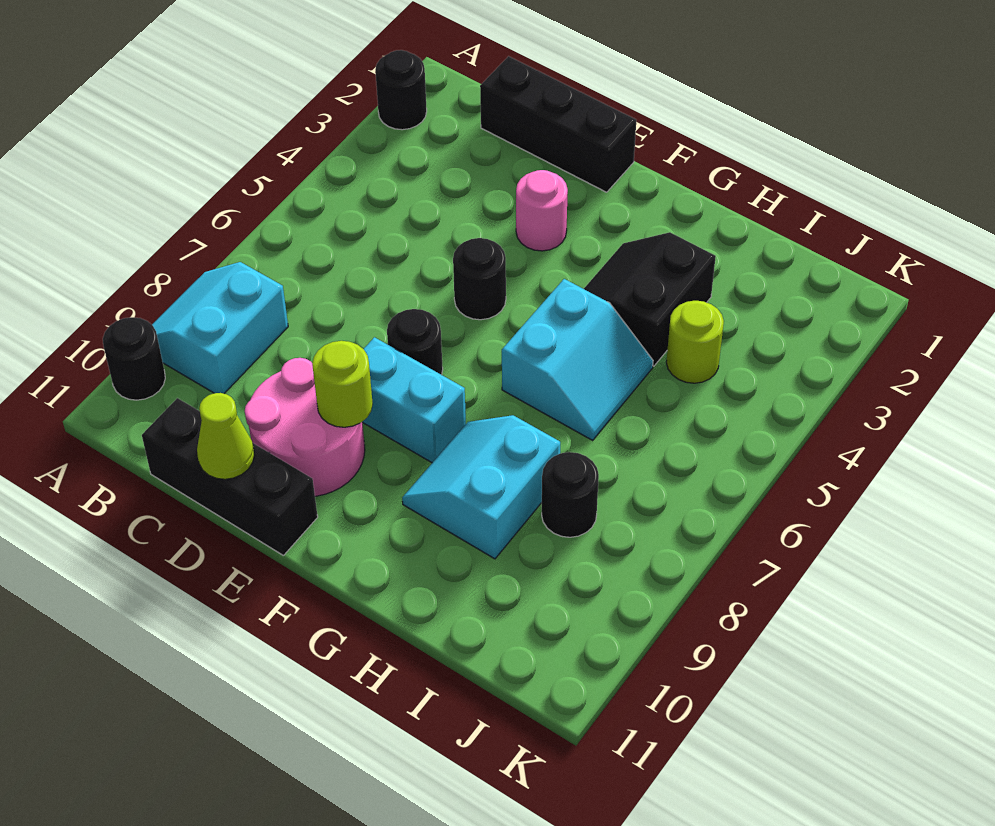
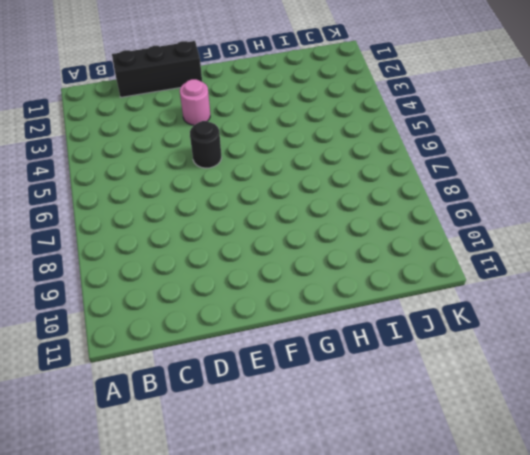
none -> black round brick A2 level 1
none -> cyan slope A8:B9 level 1 top B
none -> black round brick A10 level 1

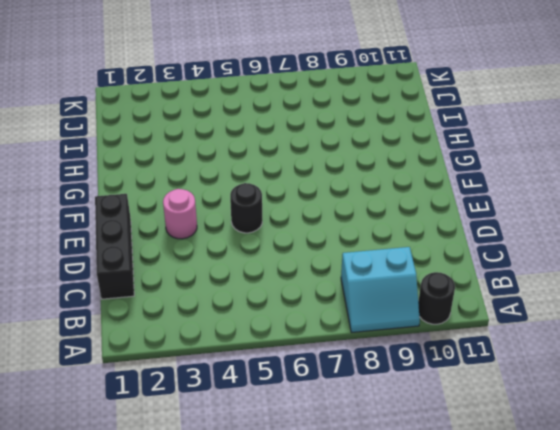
none -> black round brick A2 level 1
none -> black brick C11:E11 level 1
none -> pink round brick D9:E10 level 1

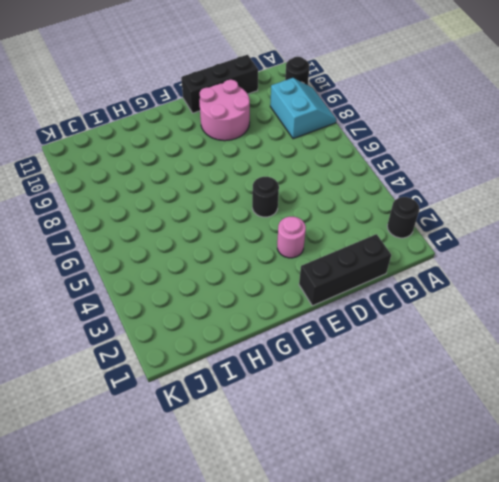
none -> black round brick E7 level 1
none -> cyan brick E8:F8 level 1
none -> black slope G3:H4 level 1 top H

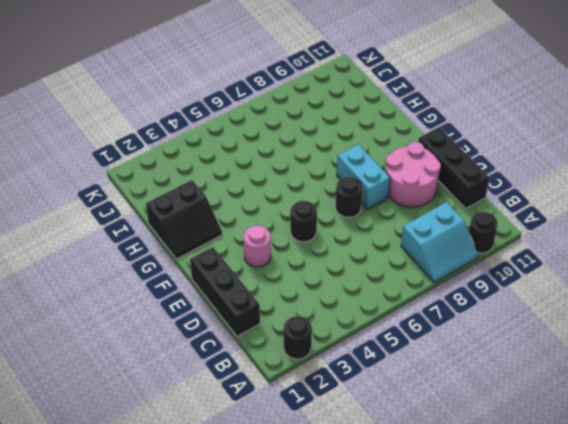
black slope G1:H2 level 1 top H -> black slope G3:H4 level 1 top H
none -> cyan slope G5:H6 level 1 top G
none -> cyan slope G8:H9 level 1 top H
none -> lime round brick I4 level 1

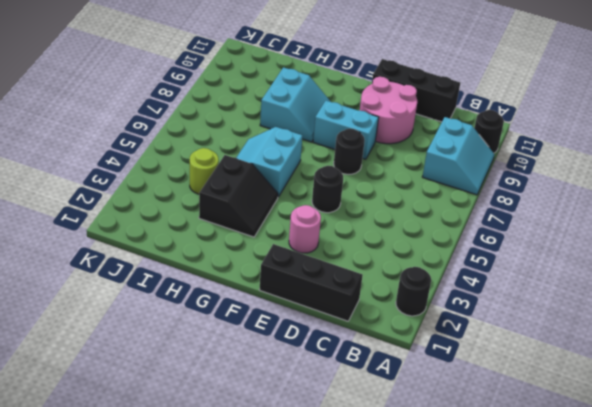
none -> black round brick I8 level 1
none -> lime cone D11 level 2
none -> lime round brick E9 level 2

